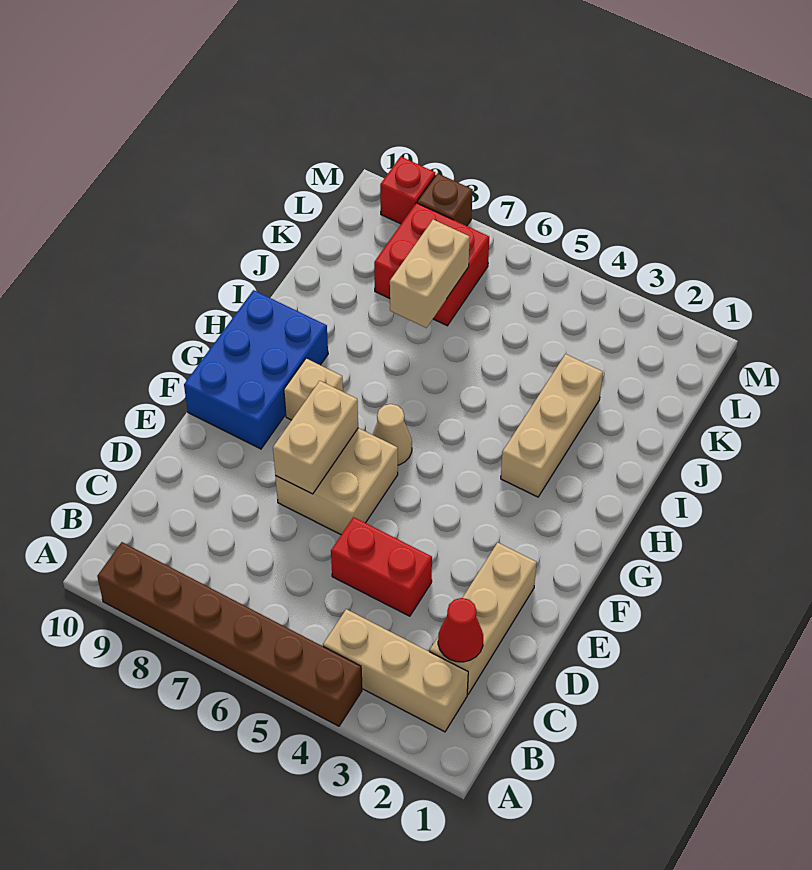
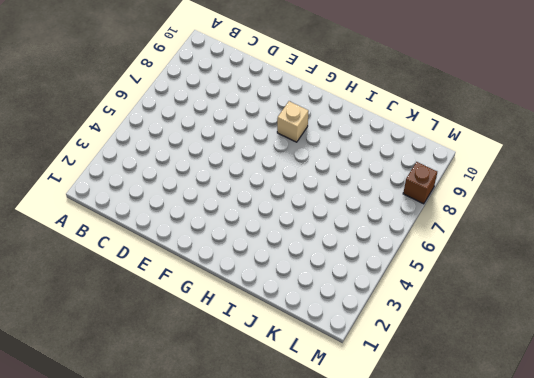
none -> brown brick A4:A9 level 1
none -> tan brick B2:B4 level 1
none -> tan brick C2:E2 level 1

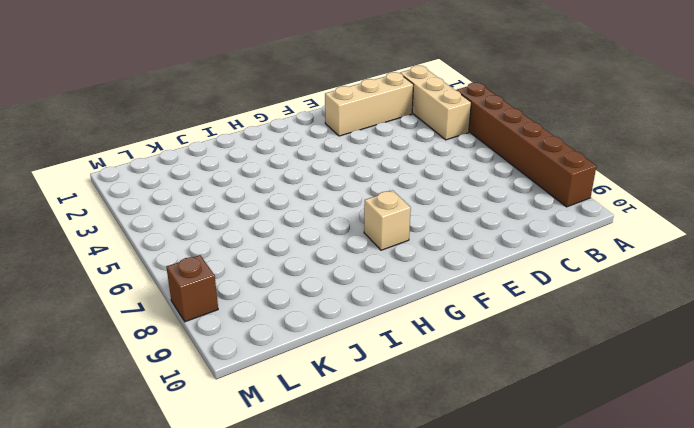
none -> red brick D4:D5 level 1
none -> tan brick E6:F7 level 1
none -> blue brick F9:H10 level 1

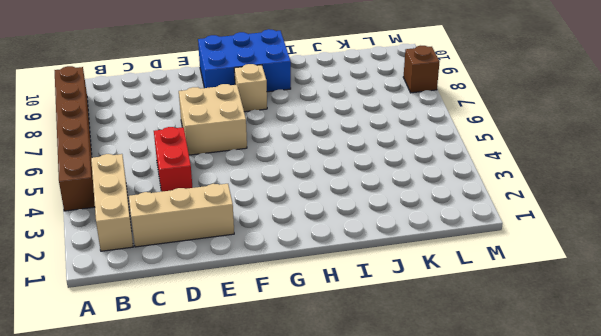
none -> tan cone G6 level 1
none -> tan brick H3:J3 level 1
none -> red brick K7:L8 level 1

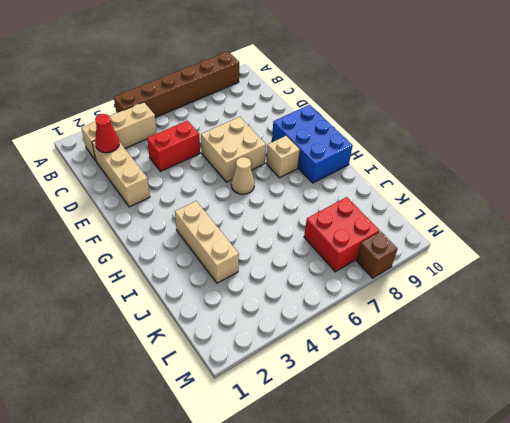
none -> red brick M9 level 1
none -> tan brick E7:F7 level 2
none -> tan brick J7:K7 level 2

